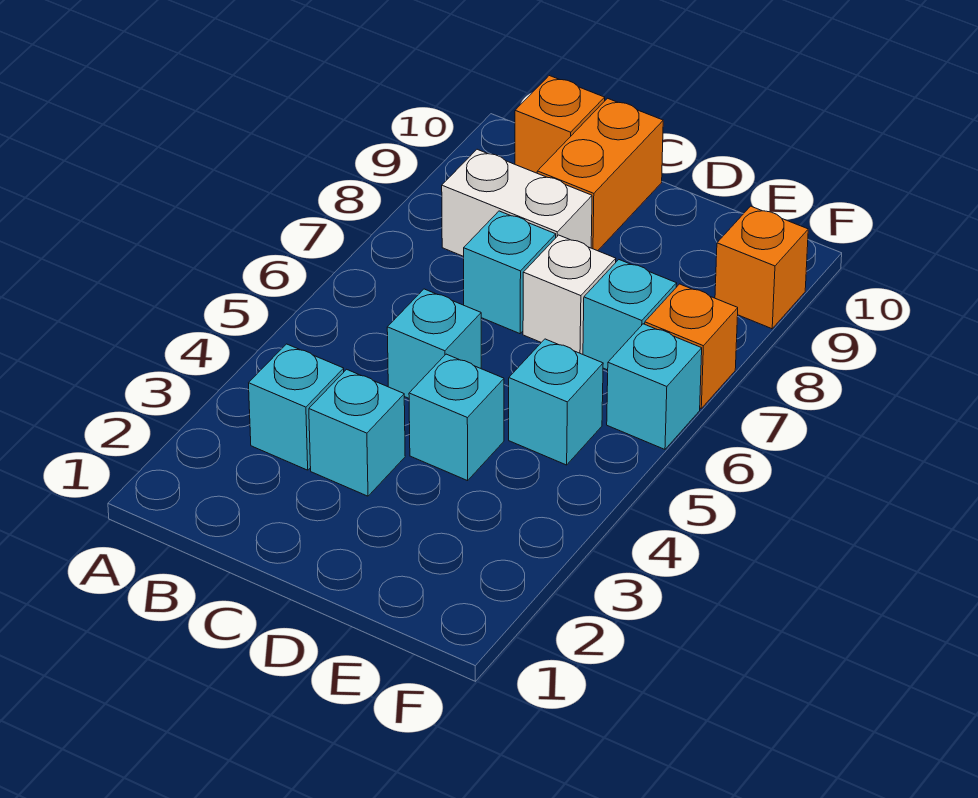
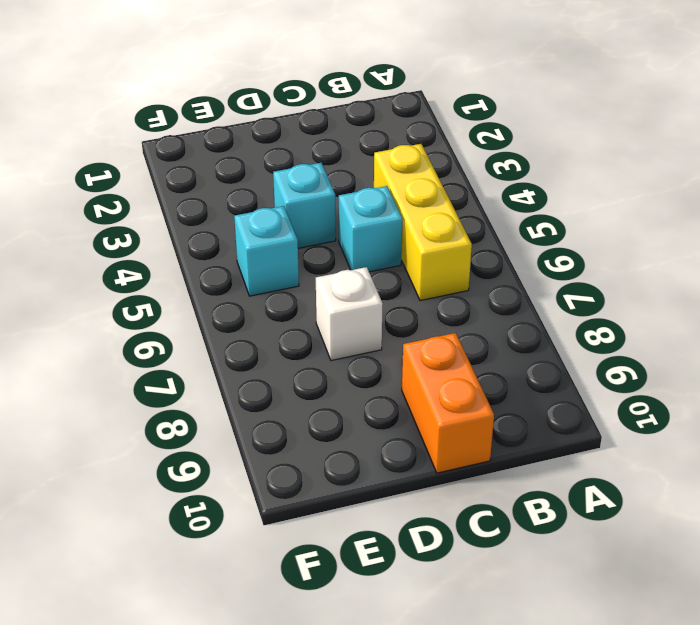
yellow brick B4:B6 level 1 -> none
none -> cyan brick B3 level 1
none -> white brick B8:C8 level 1
none -> orange brick B10 level 1

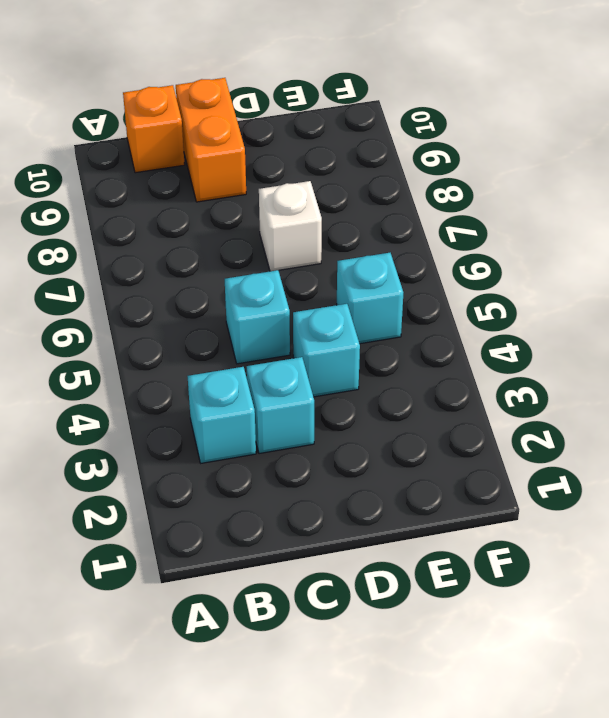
none -> white brick B8:C8 level 1
none -> cyan brick C7 level 1
none -> cyan brick E7 level 1

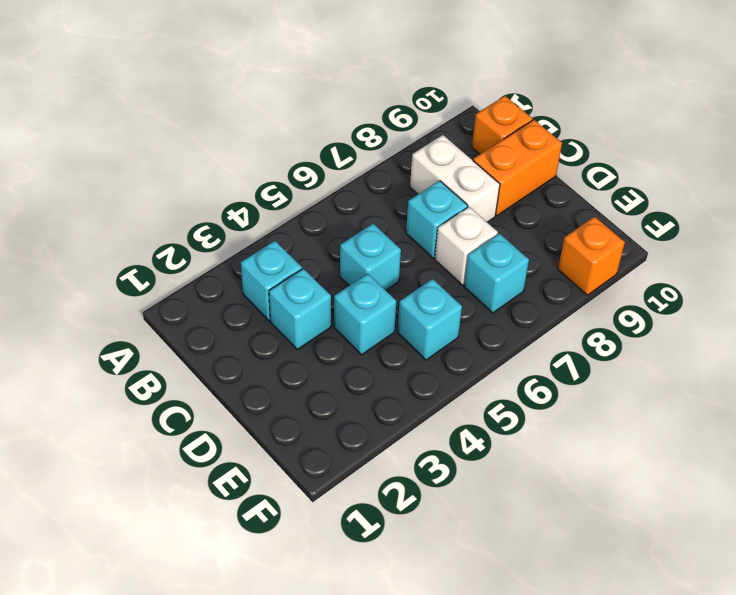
none -> cyan brick F6 level 1
none -> orange brick F7 level 1

